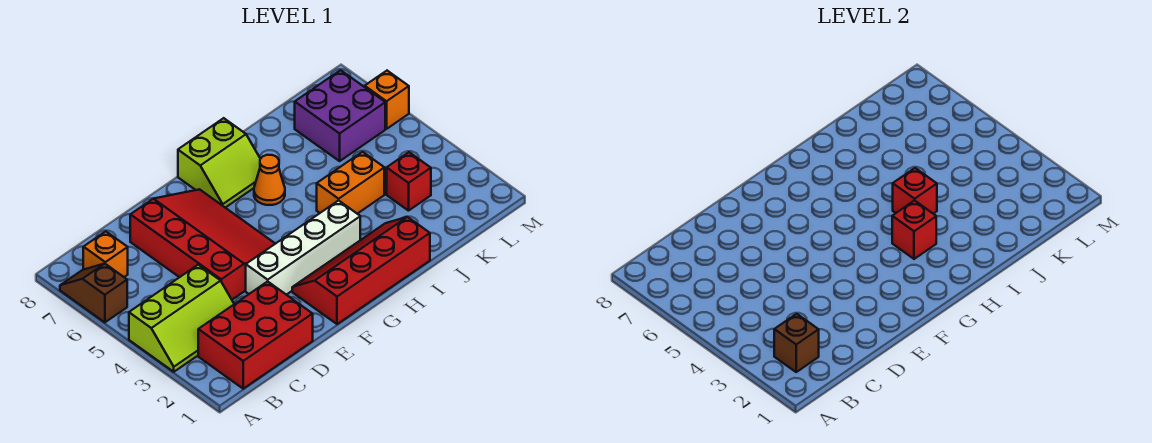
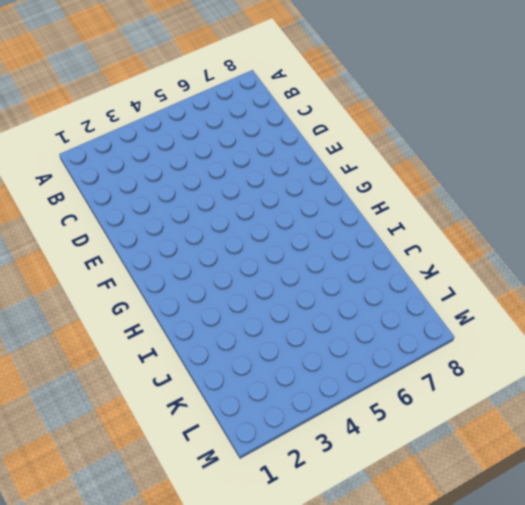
none -> lime slope A3:C4 level 1 top 4
none -> brown slope A6:A7 level 1 top 6
none -> red brick B1:D2 level 1

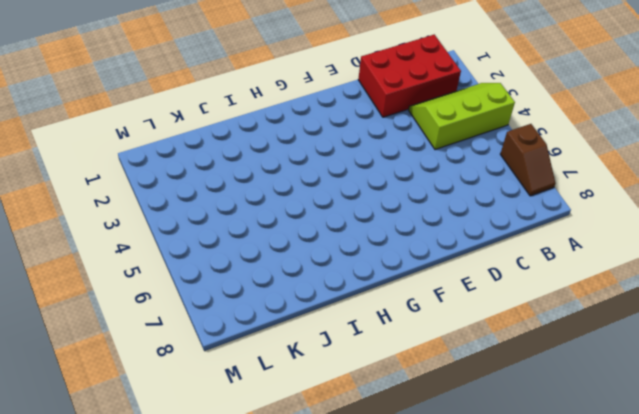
none -> orange brick B7 level 1
none -> red slope D4:F7 level 1 top D
none -> white brick E3:H3 level 1

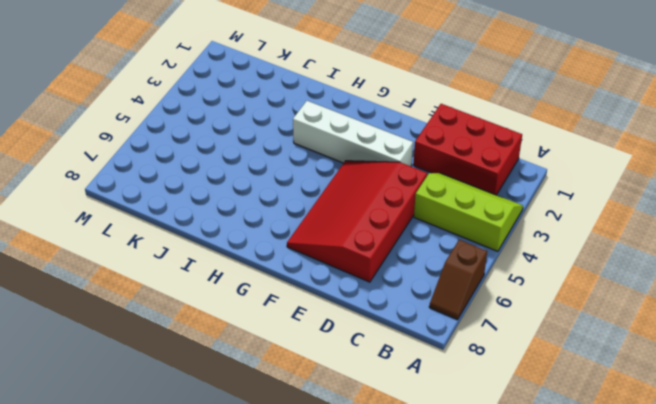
none -> orange brick B7 level 1
none -> red slope F1:I2 level 1 top 1
none -> lime slope G7:H8 level 1 top 8

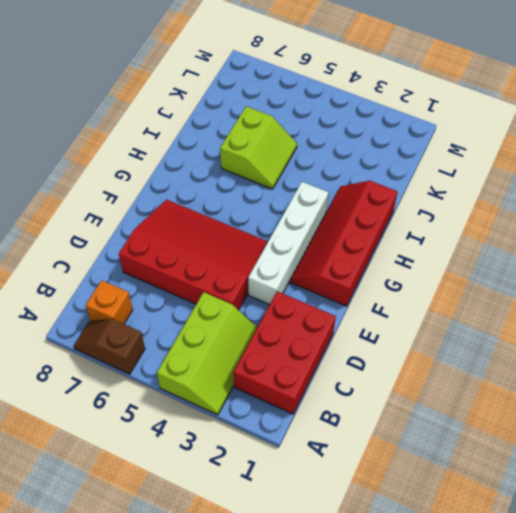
lime slope I5:J6 level 1 top 6 -> lime slope G7:H8 level 1 top 8
none -> orange cone H6 level 1
none -> orange brick I4:J4 level 1
none -> red brick K3 level 1

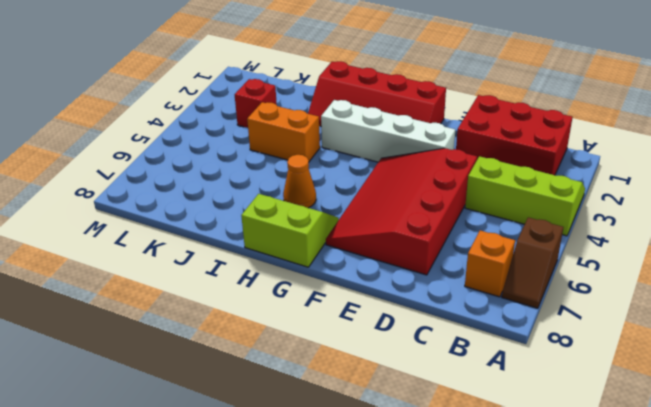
none -> purple brick K6:L7 level 1
none -> orange brick M6 level 1
none -> brown brick B2 level 2

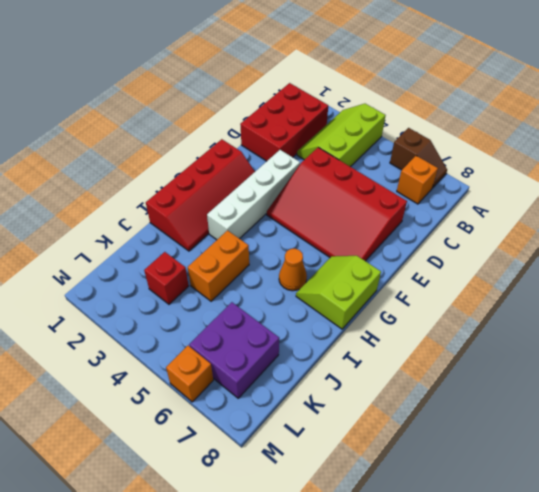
none -> brown brick B2 level 2
none -> red brick H3 level 2
none -> red brick I4 level 2

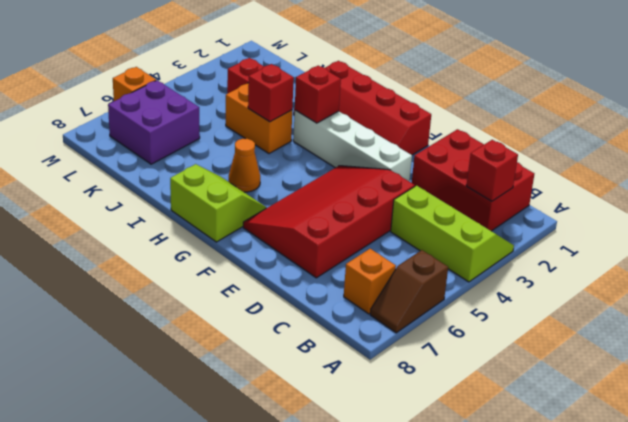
red brick B2 level 2 -> brown brick B2 level 2

